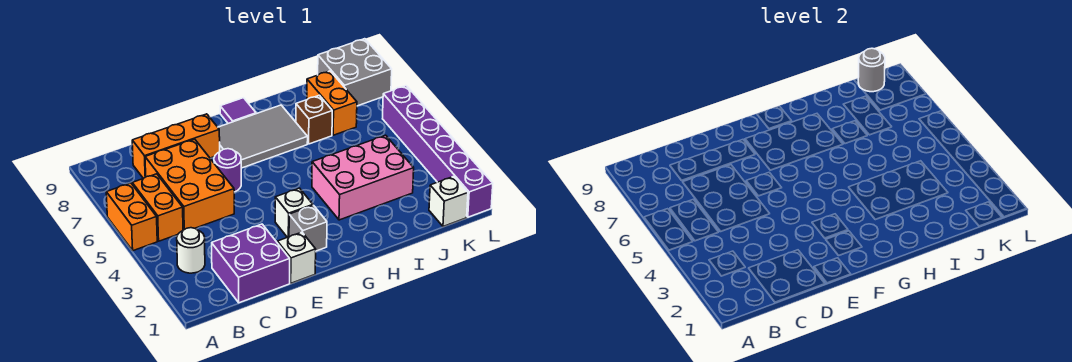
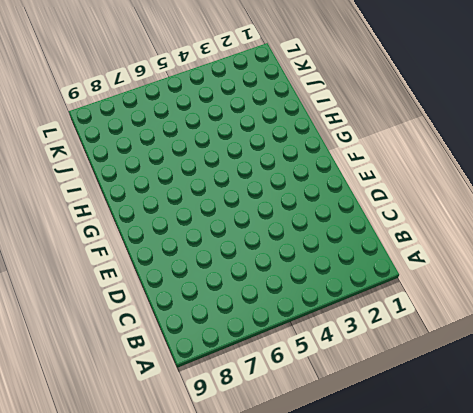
none -> orange brick A5:A6 level 1
none -> white round brick B3 level 1
none -> orange brick B5:B6 level 1

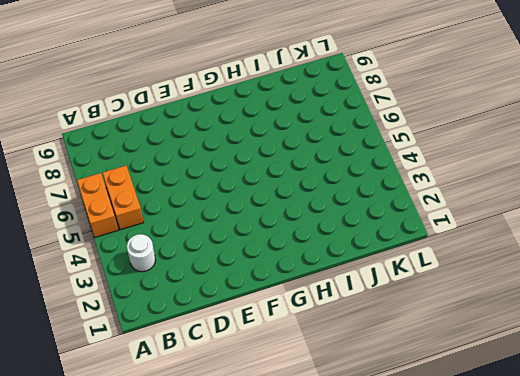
none -> purple brick C1:D2 level 1
none -> orange brick C5:D7 level 1
none -> orange brick C8:E8 level 1

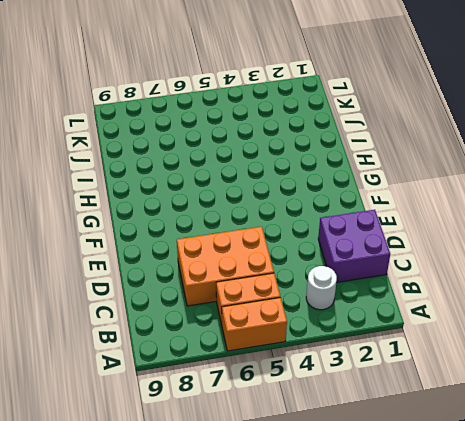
none -> orange brick C8:E8 level 1
none -> white brick E1 level 1
none -> purple round brick E6 level 1

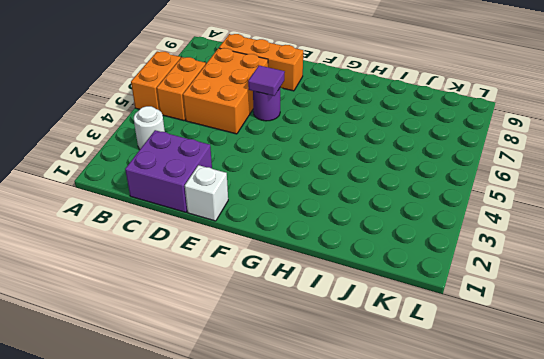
purple tile E6 level 2 -> purple tile G9 level 1
none -> grey brick F2 level 1
none -> white brick F3 level 1
none -> grey tile F7:H8 level 1

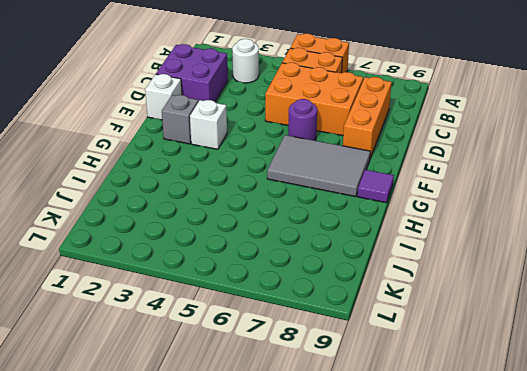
grey tile F6:G8 level 1 -> grey tile F7:H8 level 1
none -> pink brick H3:J4 level 1
none -> brown brick I7 level 1
none -> orange brick J7:J8 level 1

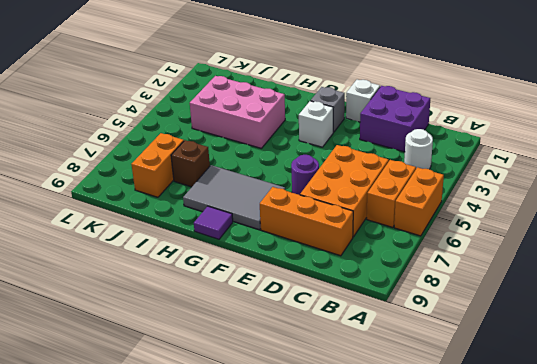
none -> white brick K1 level 1
none -> grey brick K8:L9 level 1
none -> purple brick L1:L6 level 1

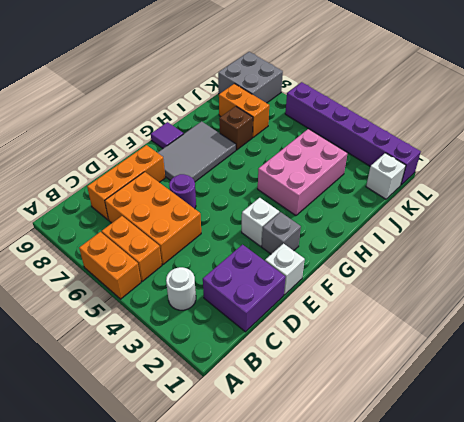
none -> grey round brick K9 level 2

